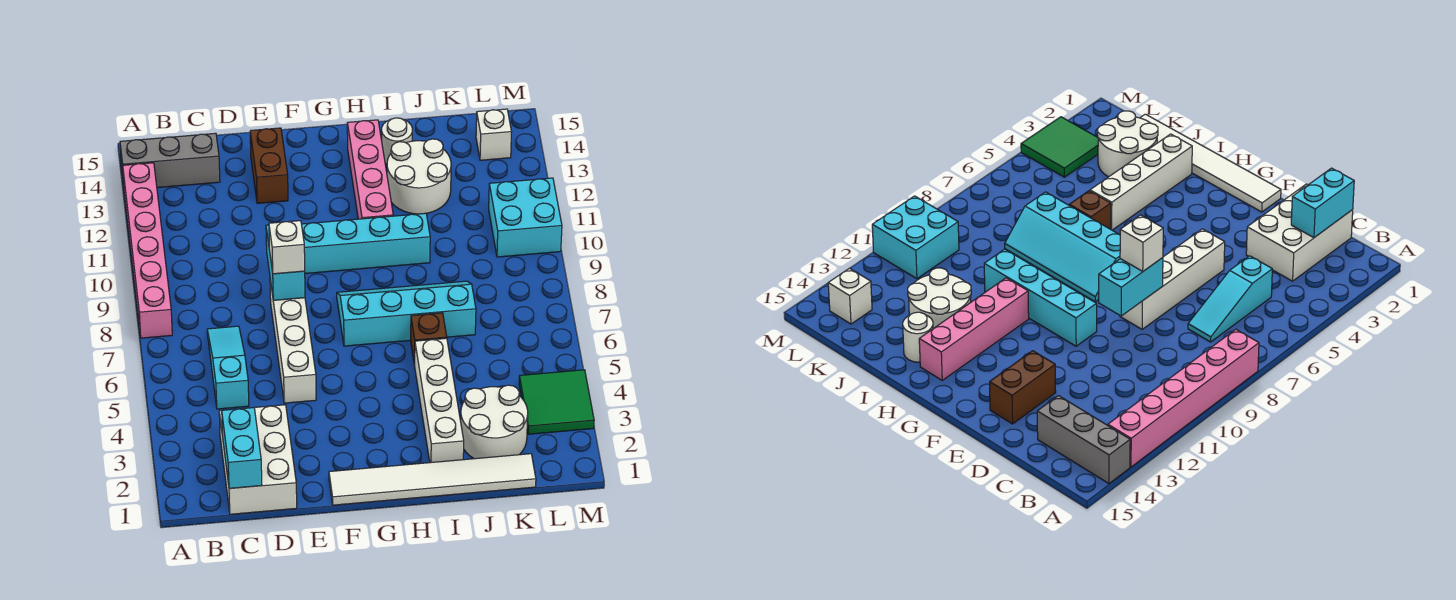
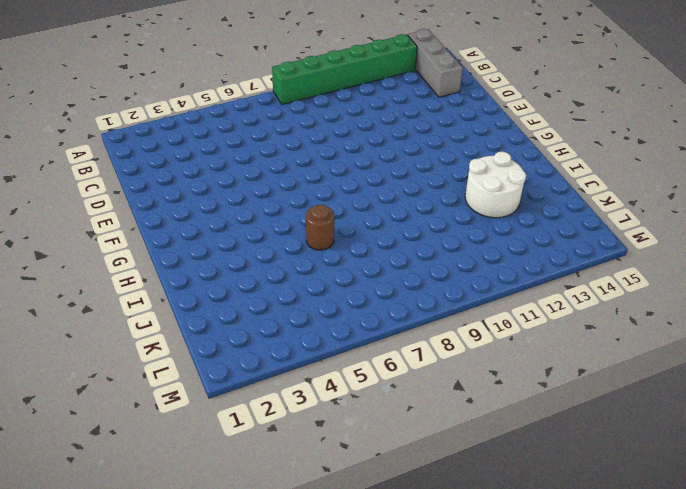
green brick A8:A13 level 1 -> pink brick A8:A13 level 1
brown round brick I6 level 1 -> brown brick I6 level 1
none -> white brick C1:D3 level 1
none -> cyan slope C5:C7 level 1 top 5
none -> white brick E5:E8 level 1

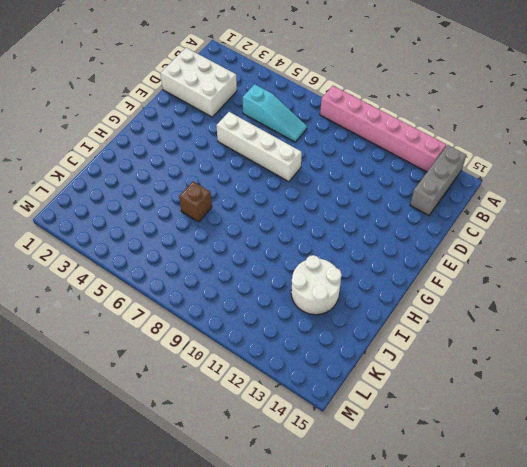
none -> brown brick E13:E14 level 1
none -> white tile F1:K1 level 1
none -> cyan brick F10:I10 level 1

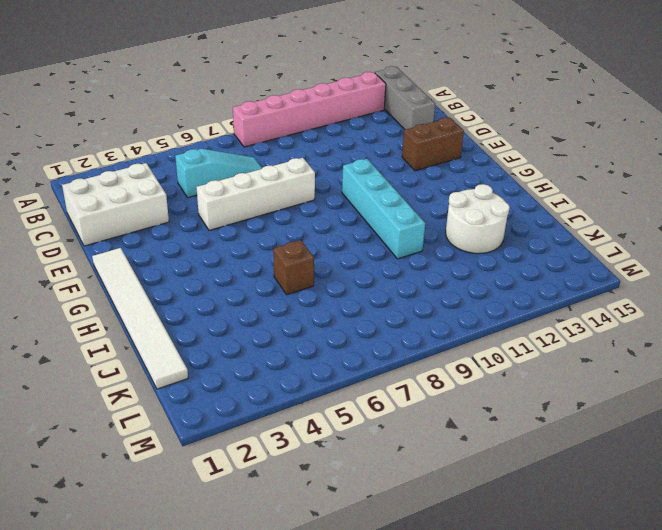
none -> cyan slope G7:J8 level 1 top 7
none -> pink brick H11:H14 level 1
none -> white brick I2:I5 level 1

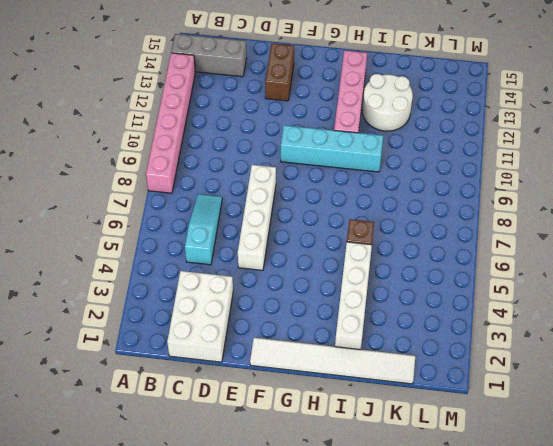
none -> cyan slope G7:J8 level 1 top 7
none -> white round brick I14 level 1
none -> white round brick J2:K3 level 1

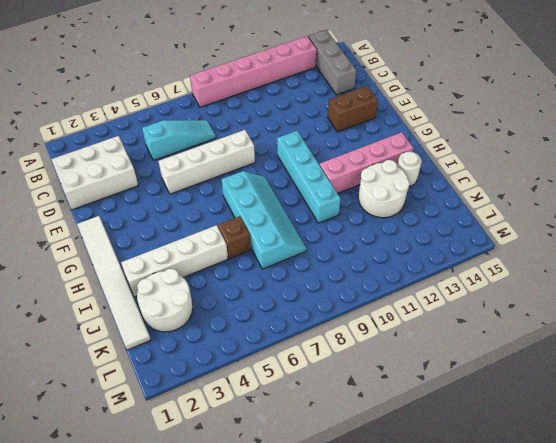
none -> green tile L3:M4 level 1
none -> cyan brick L10:M11 level 1
none -> white brick L14 level 1

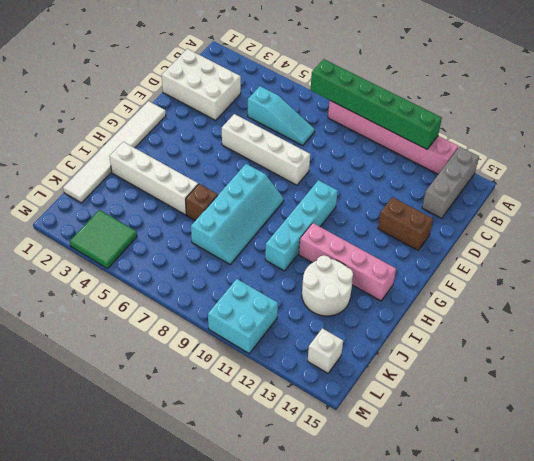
green brick A7:A12 level 2 -> none
none -> white round brick I14 level 1
none -> white round brick J2:K3 level 1
none -> cyan brick C1:C2 level 2

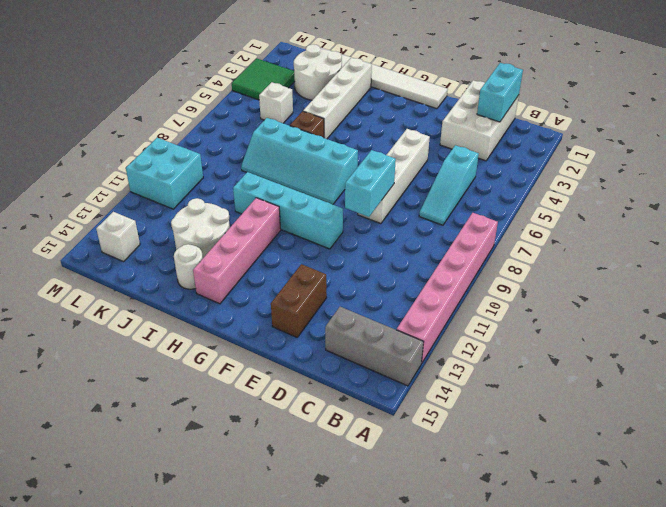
white brick K5 level 1 -> white brick E8 level 3

